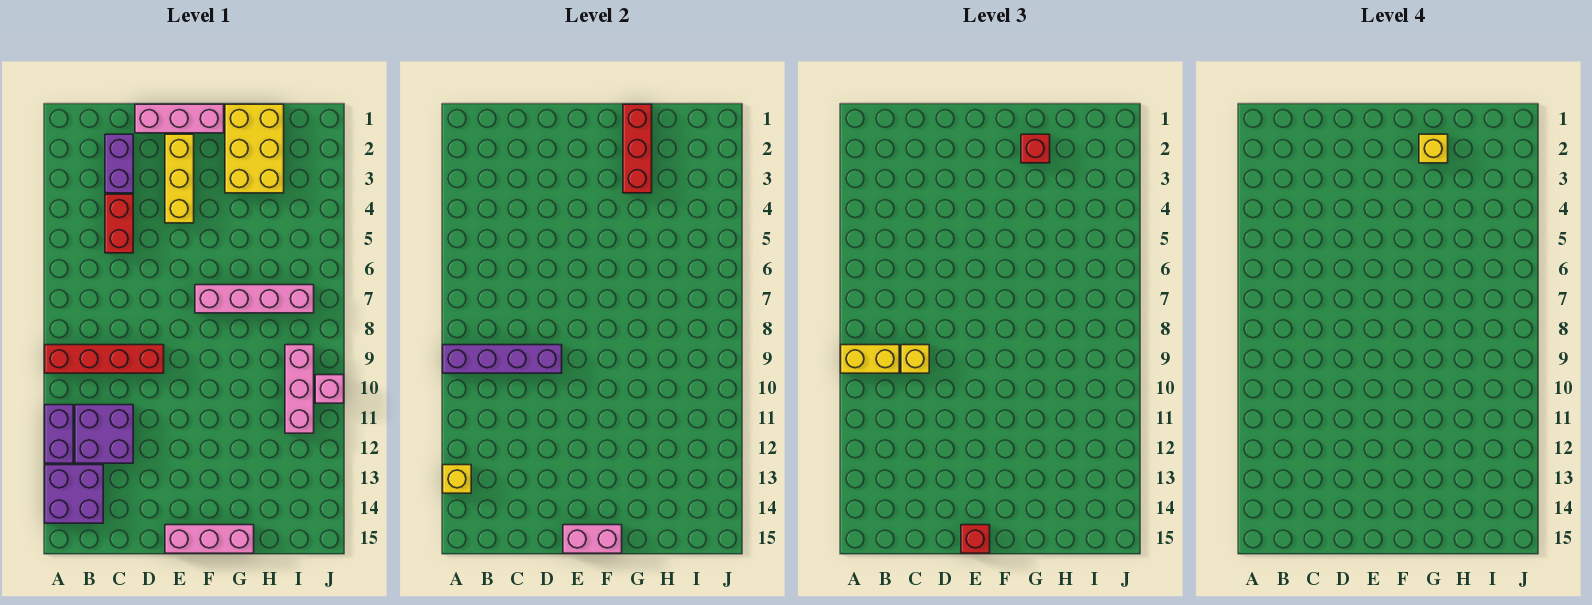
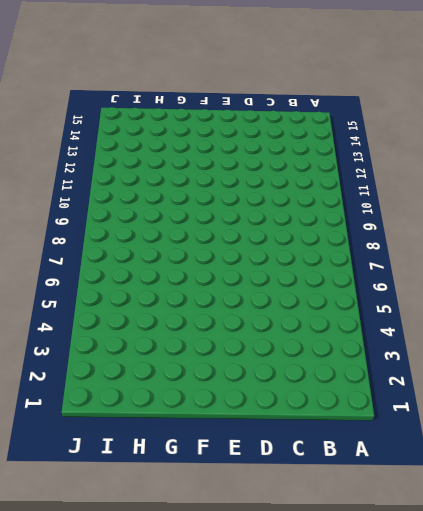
none -> red brick A9:D9 level 1
none -> purple brick A11:A12 level 1
none -> purple brick A13:B14 level 1

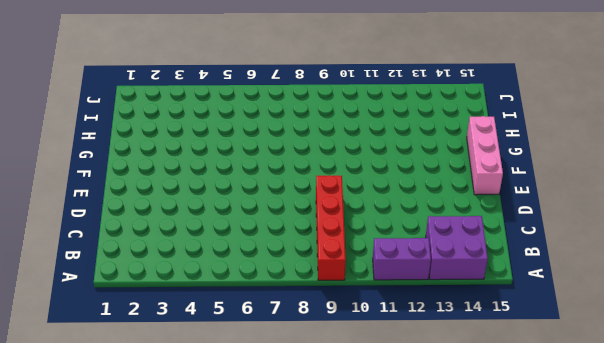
none -> purple brick B11:C12 level 1
none -> purple brick C2:C3 level 1
none -> red brick C4:C5 level 1

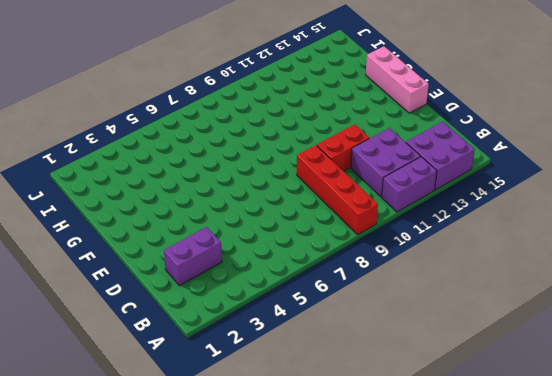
red brick D10:D11 level 1 -> red brick C4:C5 level 1
none -> pink brick D1:F1 level 1
none -> yellow brick E2:E4 level 1
none -> pink brick F7:I7 level 1

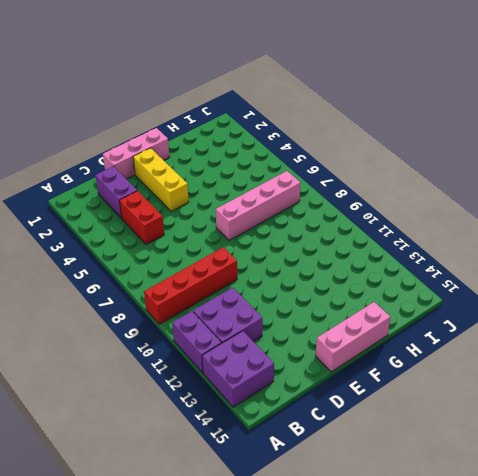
none -> yellow brick G1:H3 level 1
none -> pink brick I9:I11 level 1
none -> pink brick J10 level 1

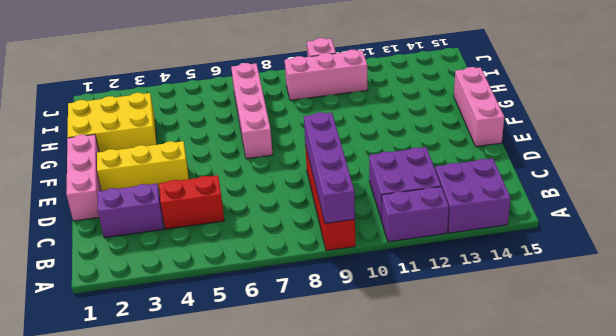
none -> yellow brick A13 level 2
none -> pink brick E15:F15 level 2
none -> red brick G1:G3 level 2

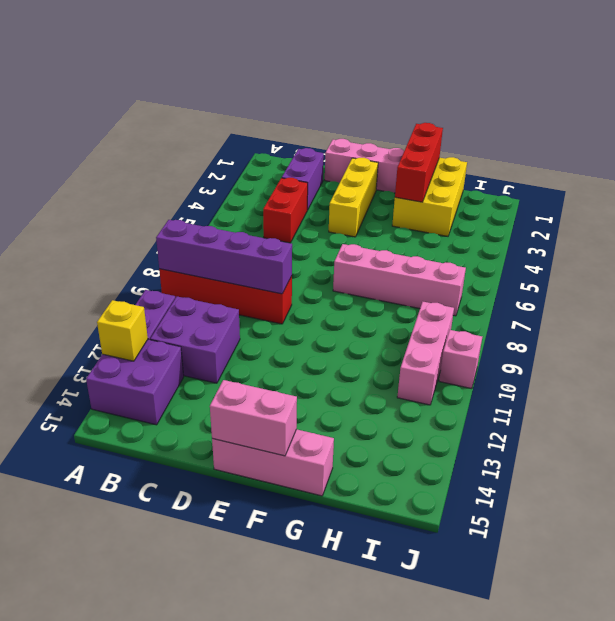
none -> yellow brick A9:B9 level 3
none -> yellow brick C9 level 3
none -> red brick E15 level 3

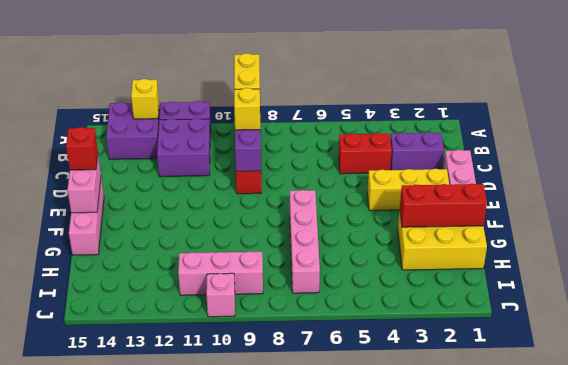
none -> red brick G2 level 3
none -> yellow brick G2 level 4

